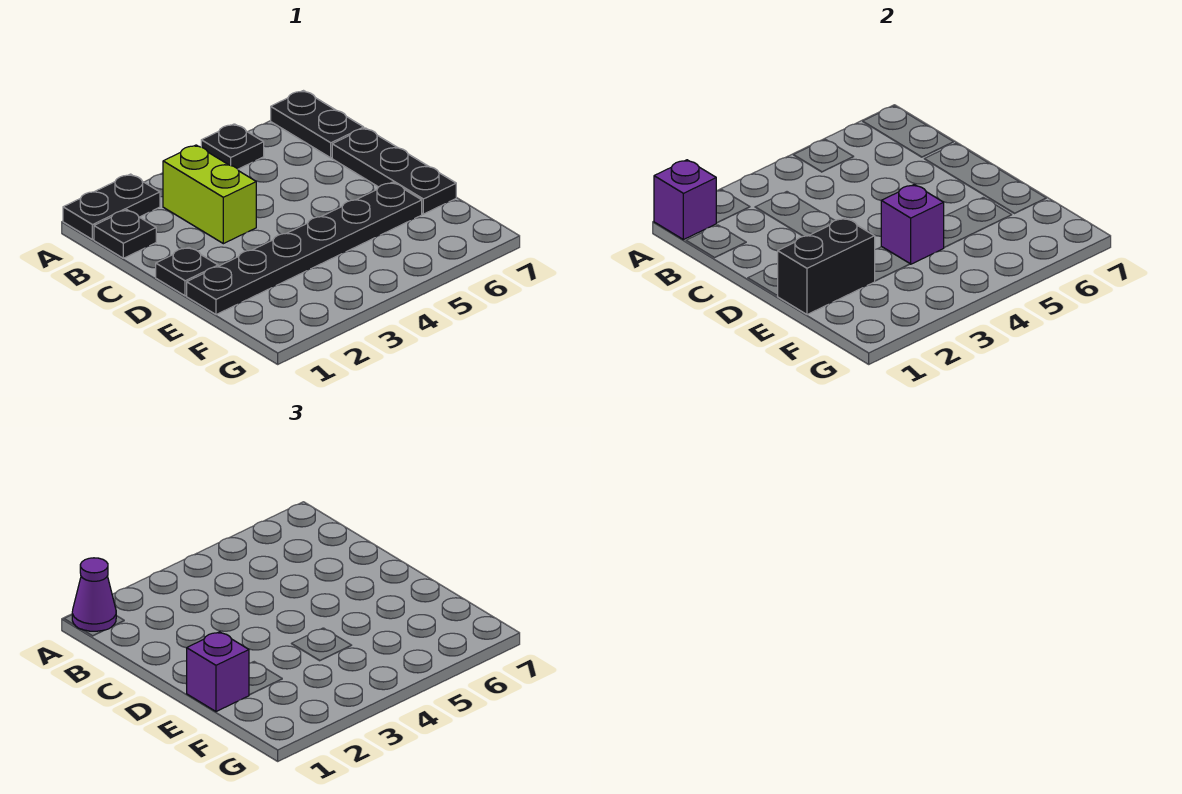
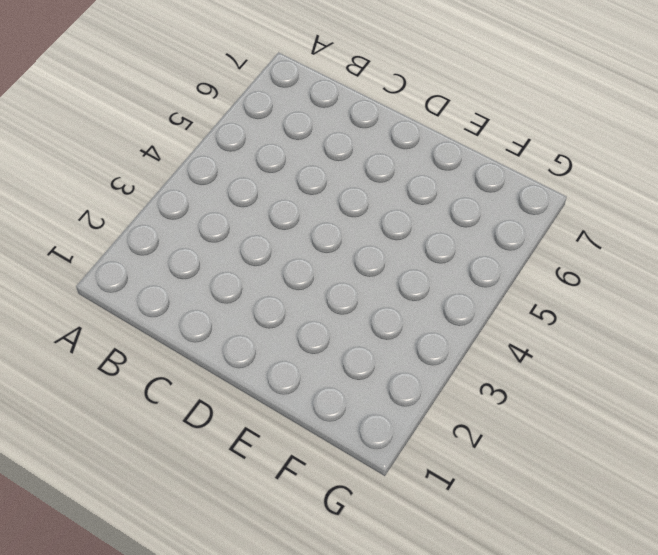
none -> black plate A1:A2 level 1
none -> black plate A5 level 1
none -> black plate A7:B7 level 1

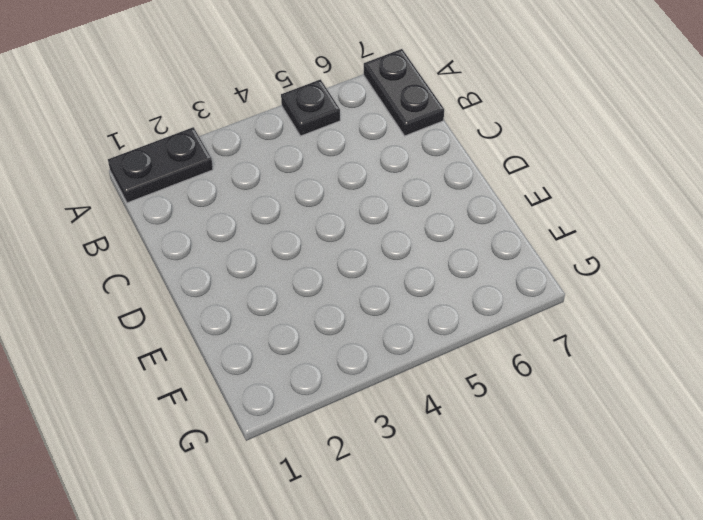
none -> black plate B1 level 1
none -> lime brick B3:C3 level 1
none -> black plate C7:E7 level 1

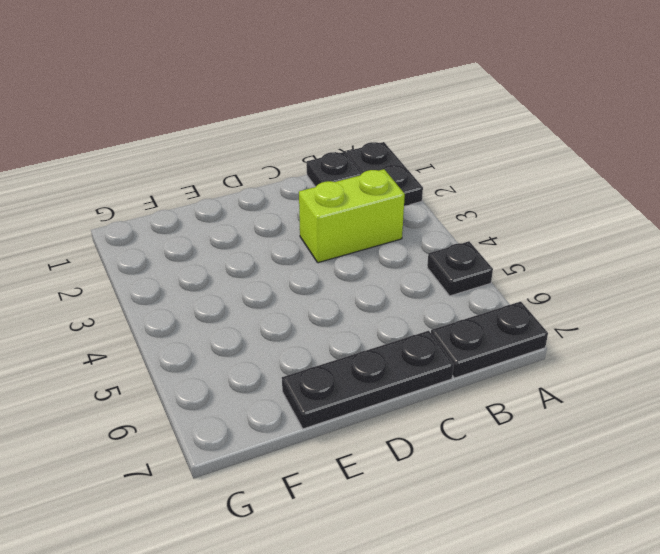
none -> black plate D1 level 1
none -> black plate E1:E6 level 1
none -> purple brick A1 level 2

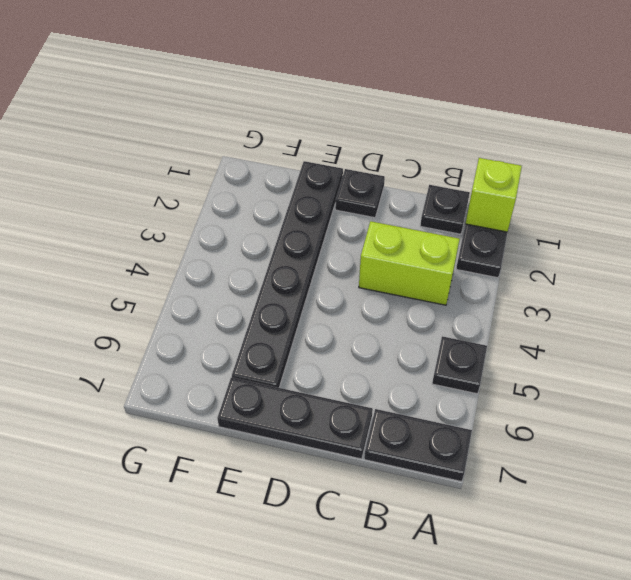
lime brick A1 level 2 -> purple brick A1 level 2
none -> black brick E1:E2 level 2
none -> purple brick E4 level 2
none -> purple cone A1 level 3

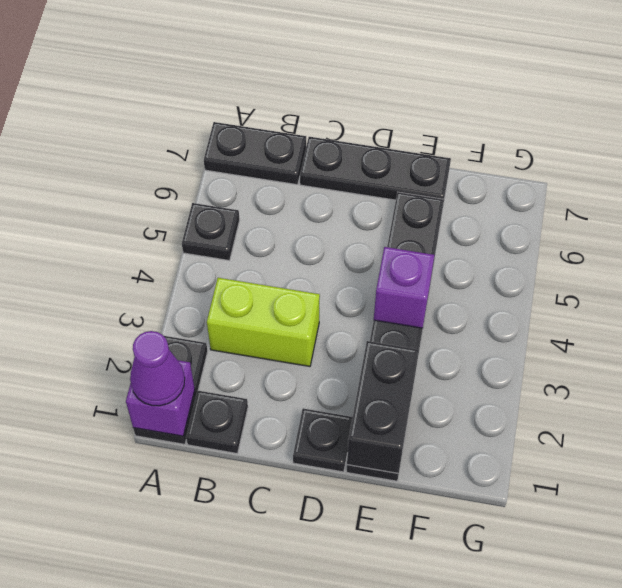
none -> purple brick E1 level 3

